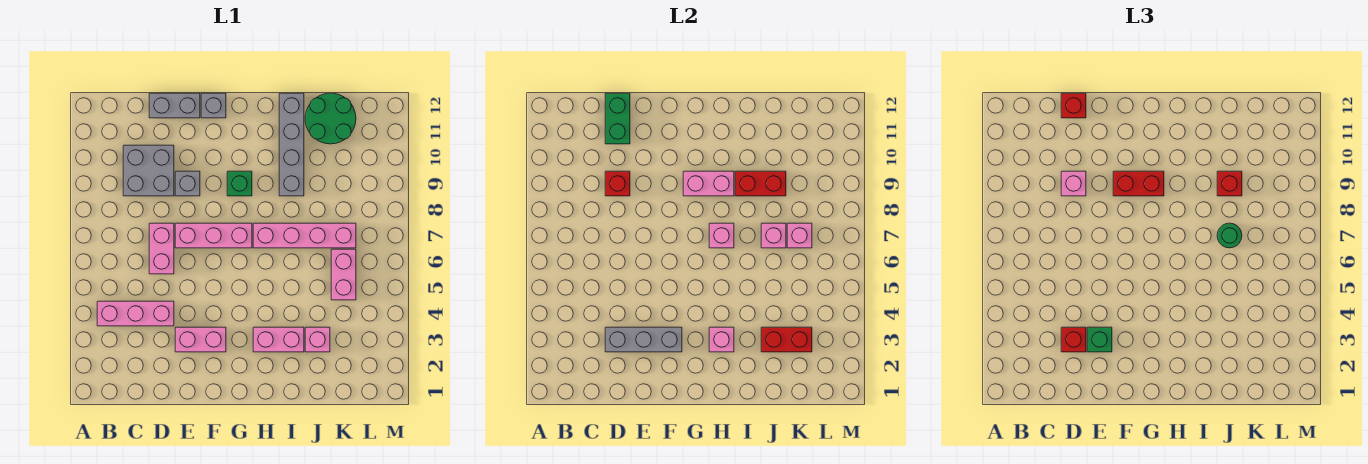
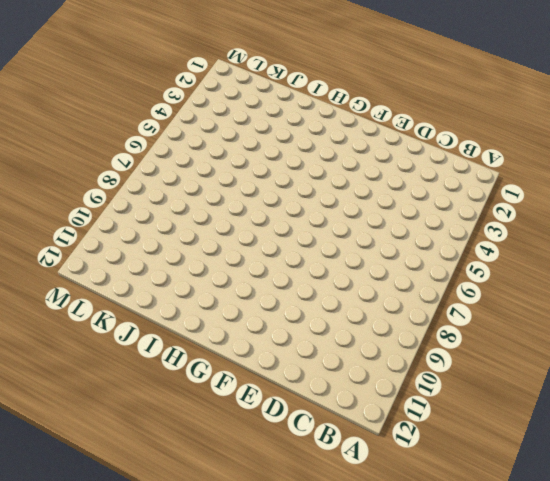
none -> pink brick B4:D4 level 1
none -> grey brick C9:D10 level 1
none -> pink brick D6:D7 level 1
none -> grey brick D12:E12 level 1

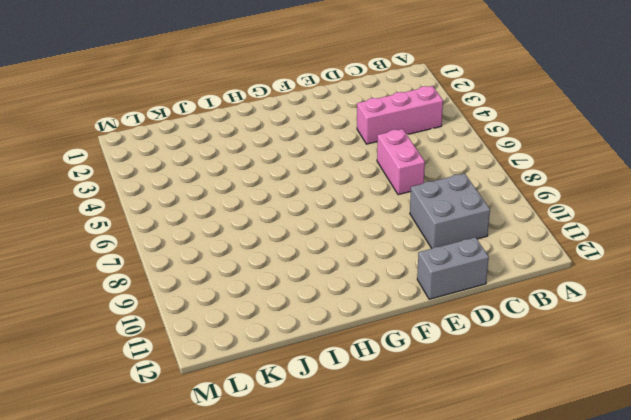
none -> pink brick E3:F3 level 1
none -> pink brick E7:G7 level 1
none -> grey brick E9 level 1
none -> grey brick F12 level 1

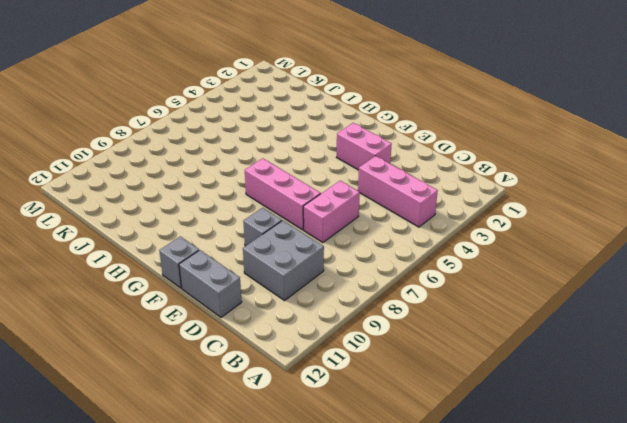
none -> green brick G9 level 1
none -> pink brick H3:I3 level 1
none -> pink brick H7:K7 level 1
none -> grey brick I9:I12 level 1

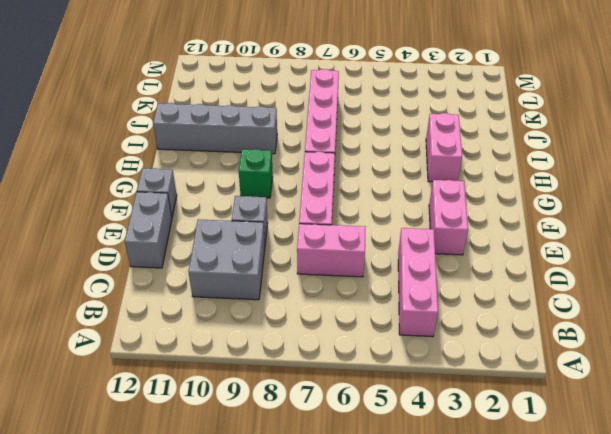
none -> pink brick J3 level 1
none -> green round brick J11:K12 level 1
none -> pink brick K5:K6 level 1
none -> grey brick D3:F3 level 2

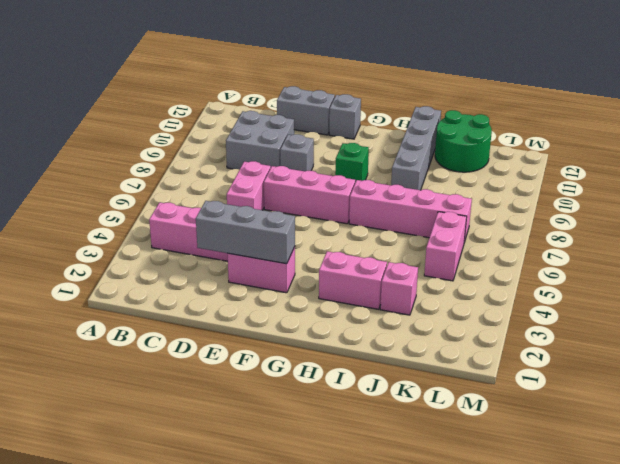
none -> red brick D9 level 2
none -> green brick D11:D12 level 2
none -> pink brick G9:H9 level 2
none -> pink brick H3 level 2

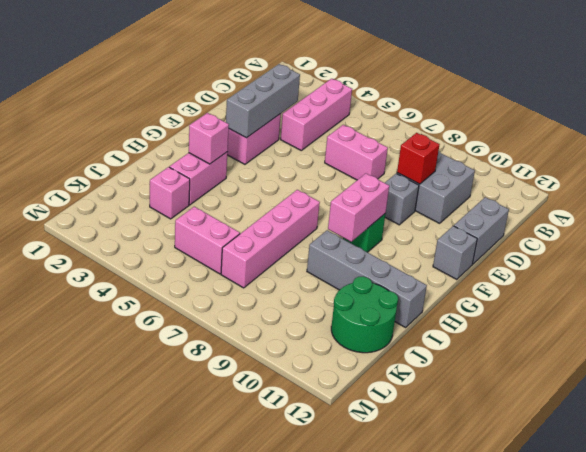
none -> pink brick E7:G7 level 1
none -> green brick D11:D12 level 2
none -> pink brick H7 level 2
none -> red brick I9:J9 level 2

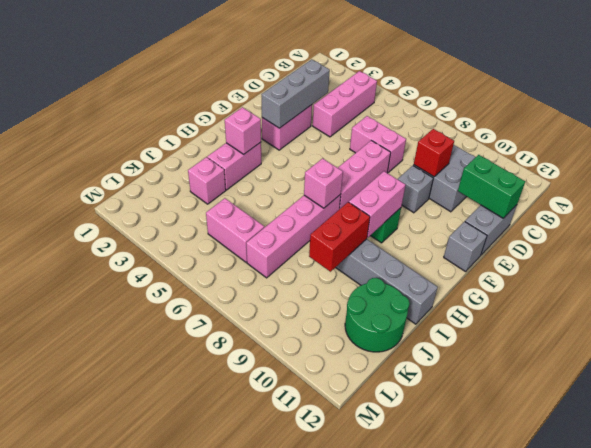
none -> red brick J3:K3 level 2
none -> pink brick J7 level 2
none -> pink brick K7 level 2
none -> red brick D3 level 3

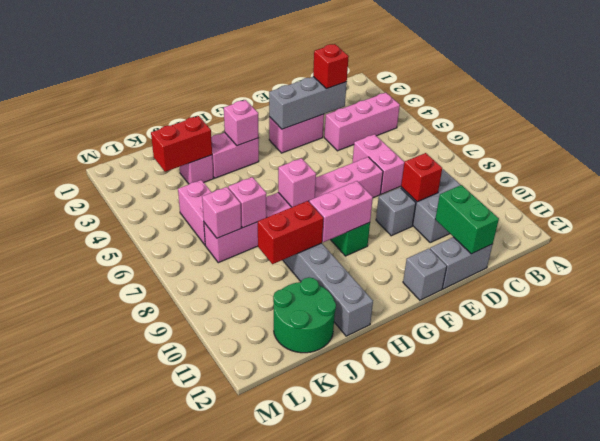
none -> pink brick D9 level 3
none -> red brick D12 level 3
none -> green brick E3 level 3
none -> red brick F9:G9 level 3

